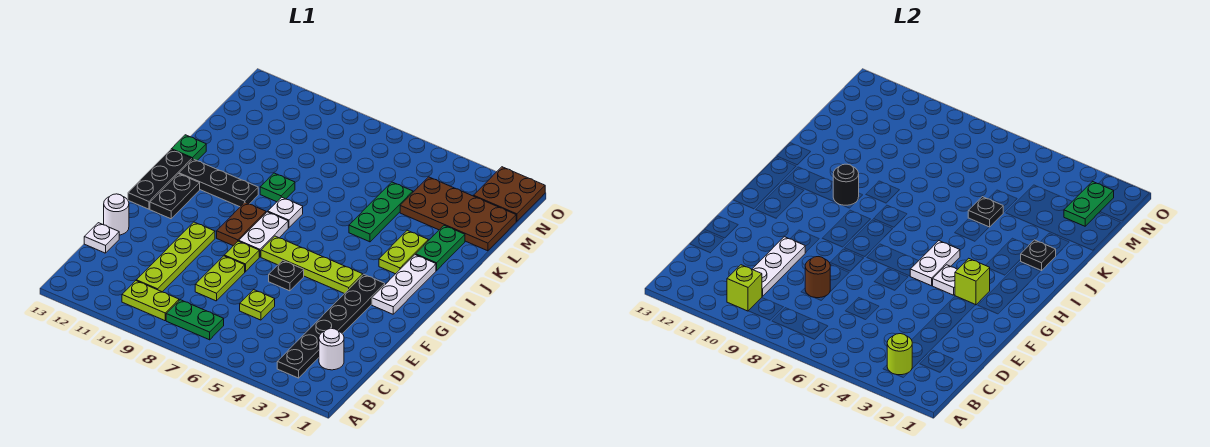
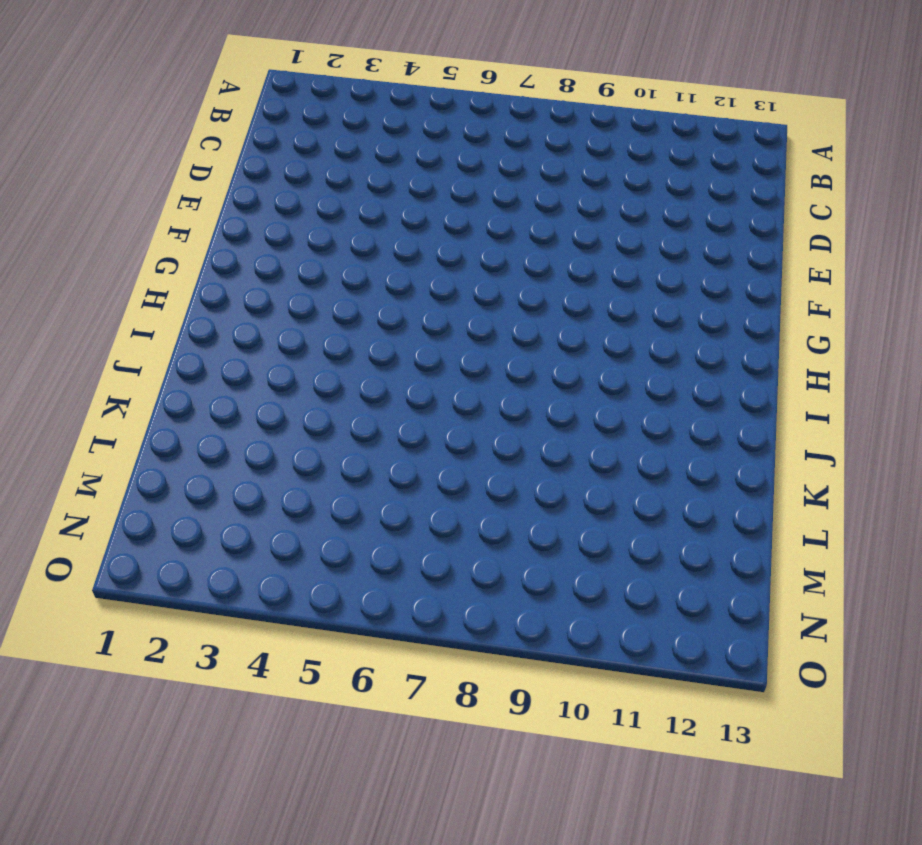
none -> black plate B3:G3 level 1
none -> green plate B7:B8 level 1
none -> lime plate B9:B10 level 1
none -> white round brick C2 level 1

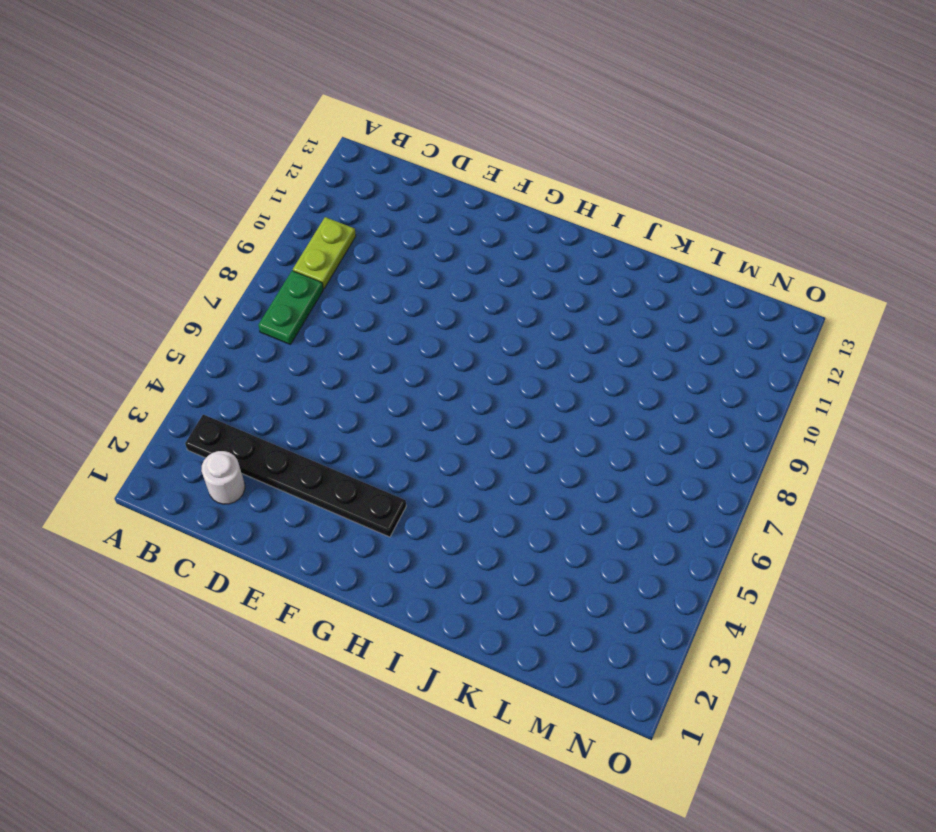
none -> lime plate C10:F10 level 1
none -> lime plate D6 level 1
none -> lime plate D8:E8 level 1
none -> white plate D13 level 1

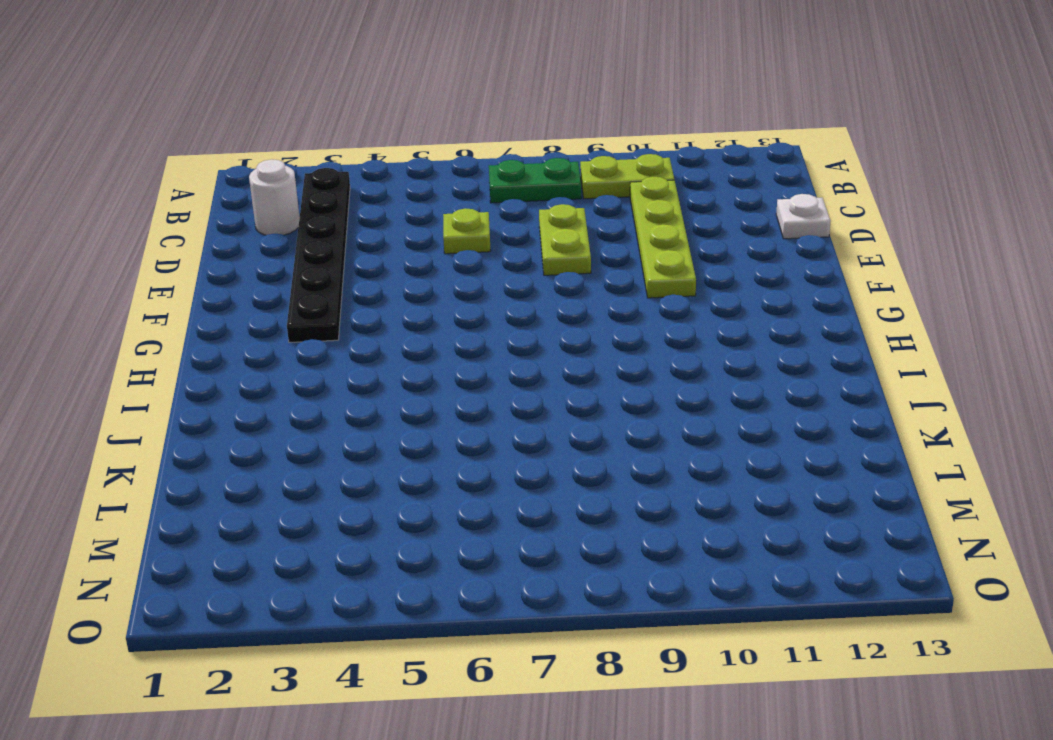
none -> white round brick E13 level 1
none -> black plate F6 level 1
none -> lime plate F8 level 1
none -> white plate G2:I2 level 1

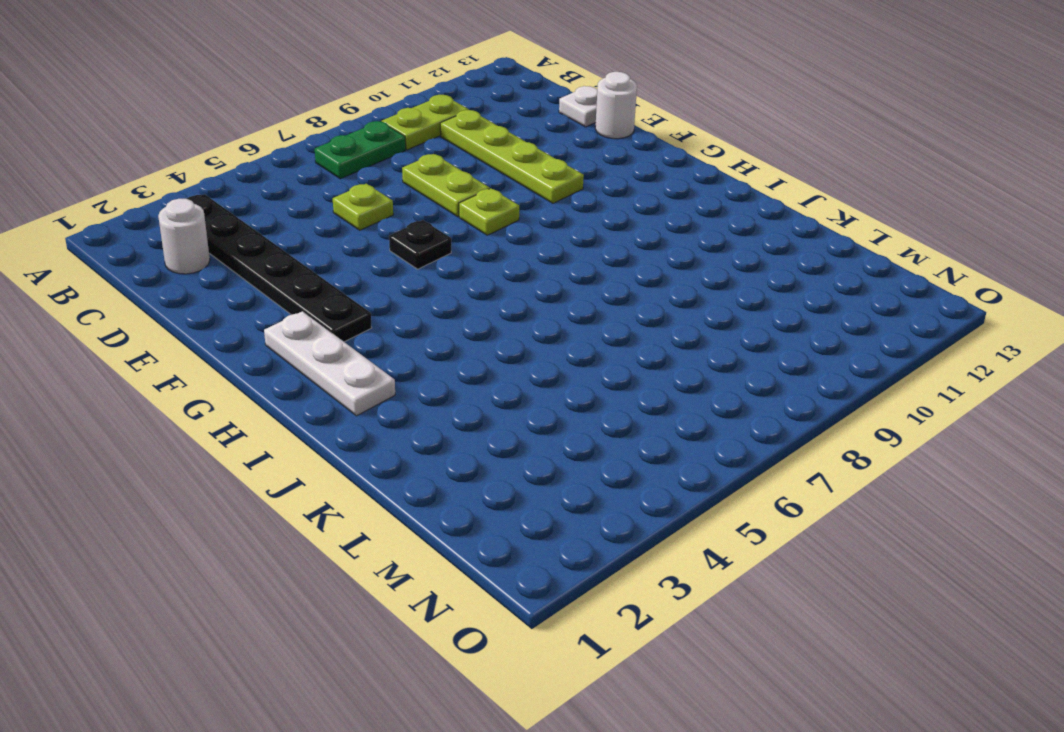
none -> lime plate G4:G7 level 1
none -> white plate G8:H8 level 1
none -> brown plate G9:H9 level 1
none -> black plate G12:H12 level 1

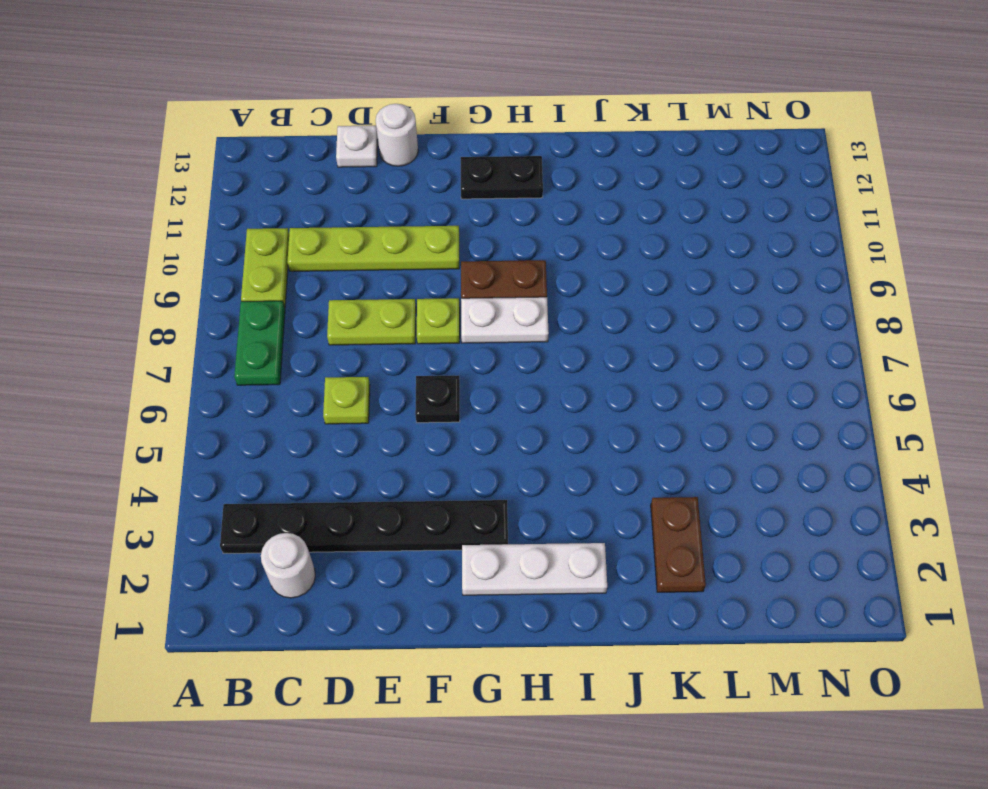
brown plate K2:K3 level 1 -> green plate J2:K2 level 1
none -> lime plate G4:G7 level 1
none -> black plate G13:I13 level 1
none -> lime plate I3:J3 level 1
none -> white plate I8 level 1

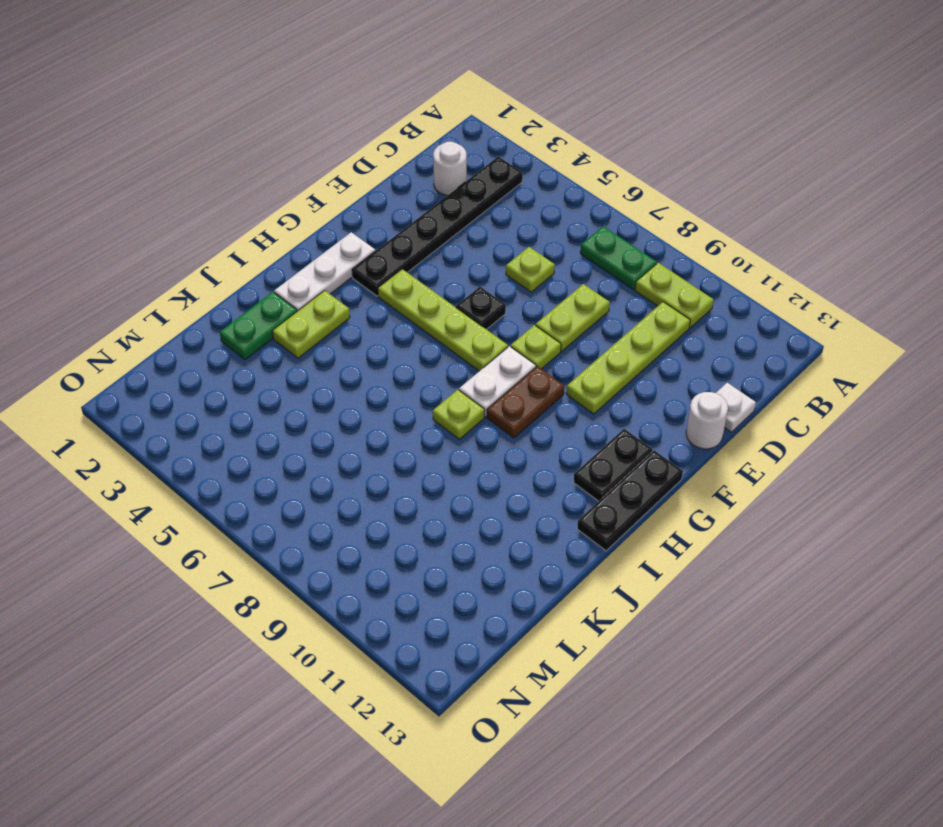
lime plate I8 level 1 -> white plate I8 level 1
none -> black plate I10:I12 level 1
none -> green plate J5:L5 level 1
none -> green plate J9 level 1
none -> green plate J13 level 1

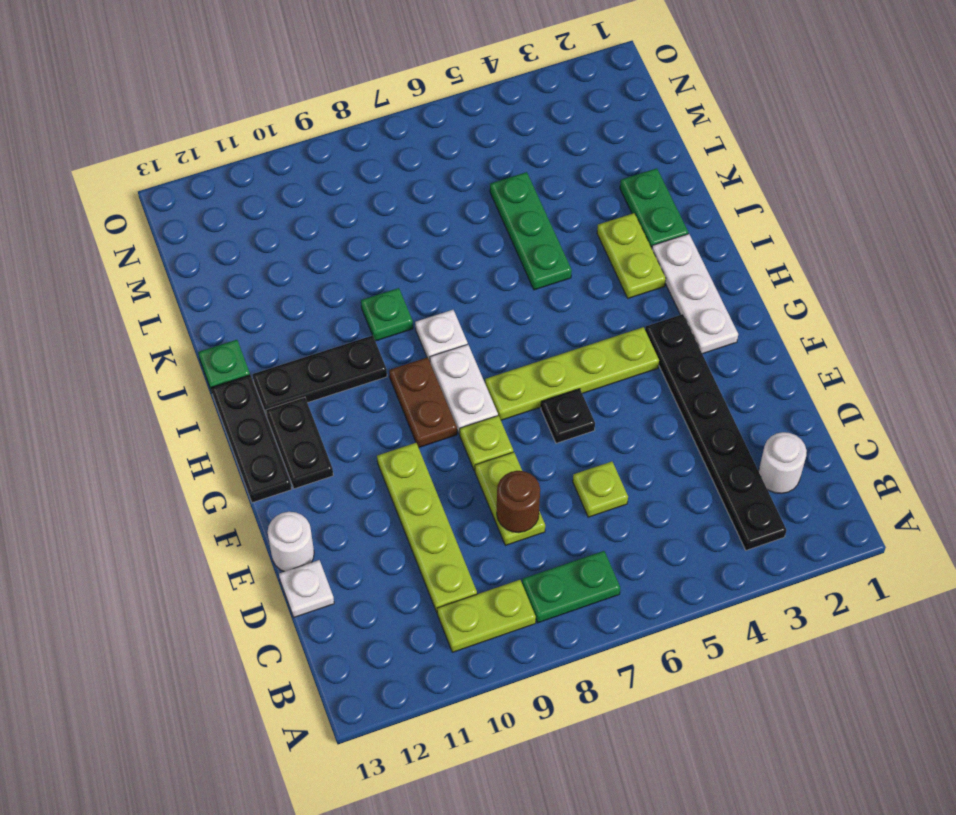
none -> brown plate L1:M4 level 1
none -> brown plate N1:O2 level 1
none -> lime round brick B3 level 2
none -> lime brick B10 level 2

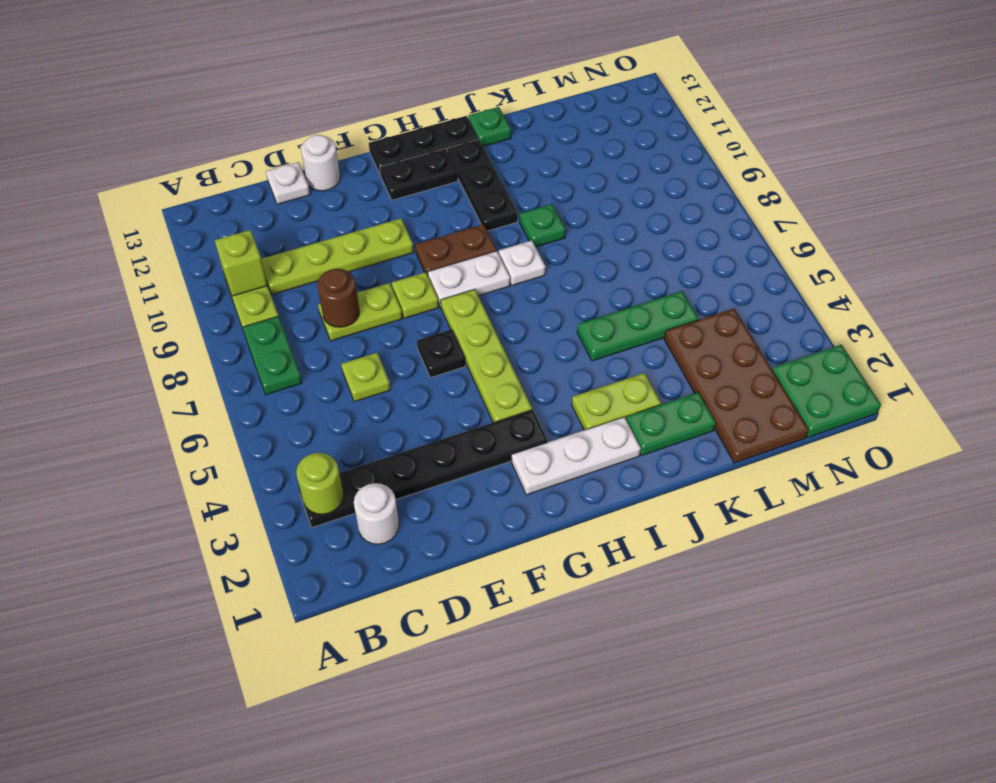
green plate N1:O2 level 1 -> brown plate N1:O2 level 1
none -> white plate C10:E10 level 2
none -> lime brick G3 level 2
none -> white plate G4 level 2
none -> white plate G5:H5 level 2

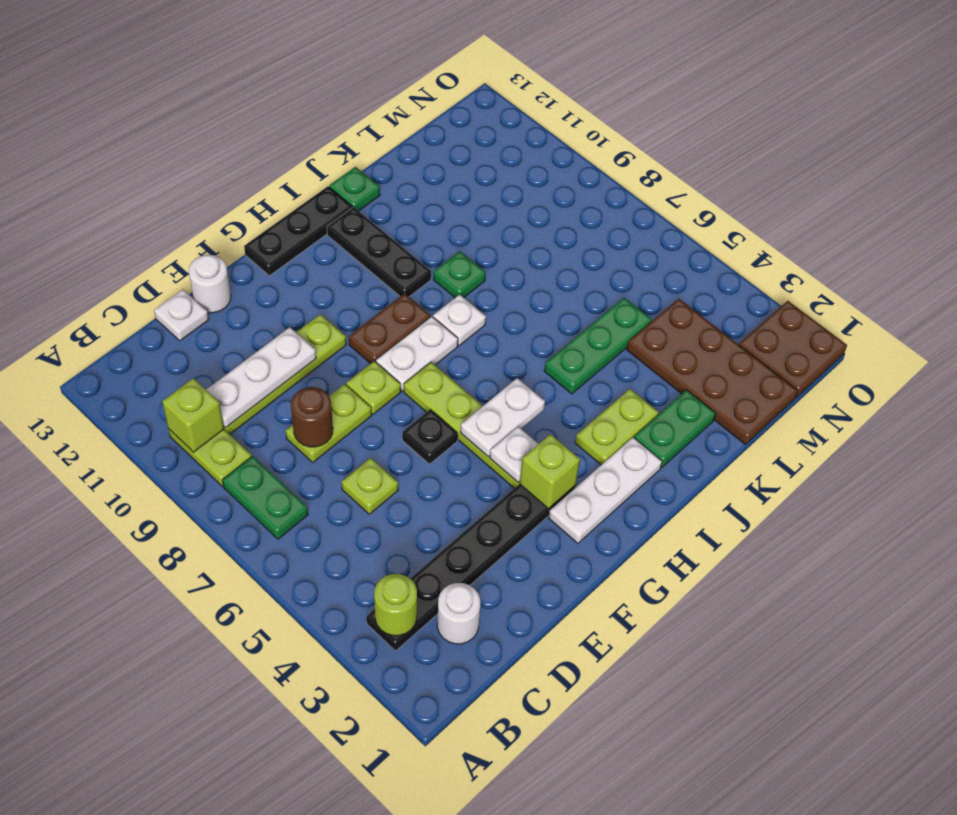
none -> black plate G12:H12 level 1
none -> black round brick I10 level 2
none -> black plate J2 level 2
none -> black plate K5 level 2

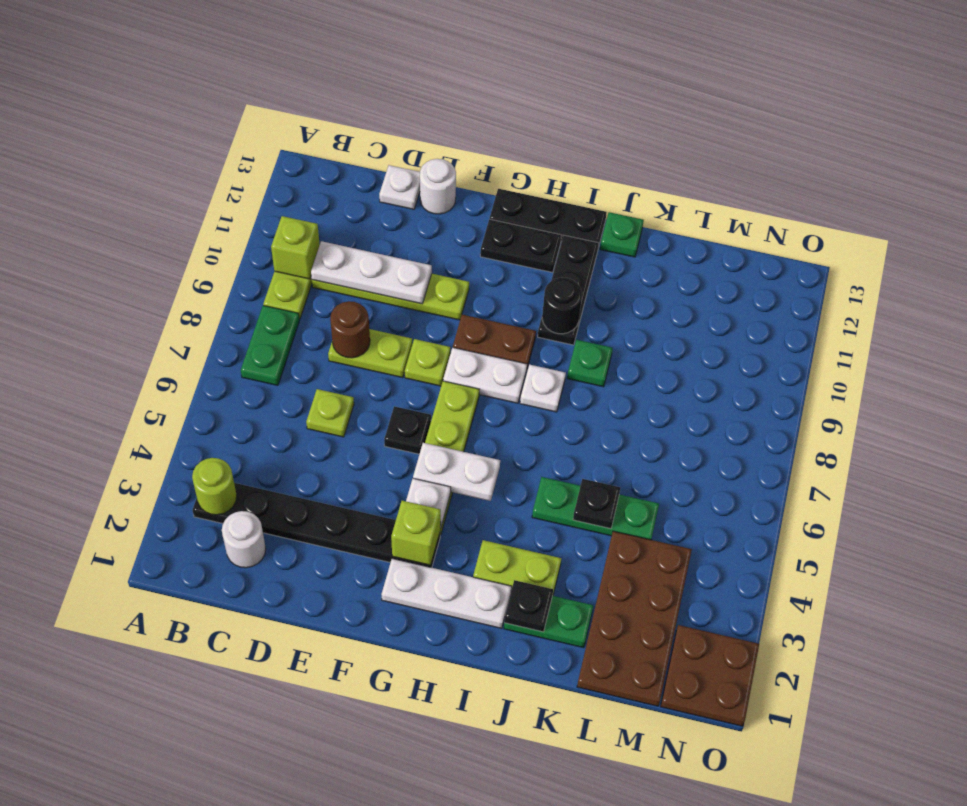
none -> green plate M2:N2 level 2

